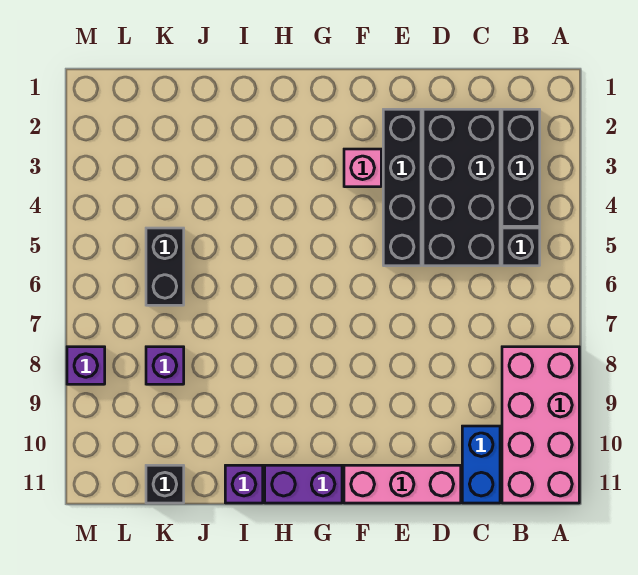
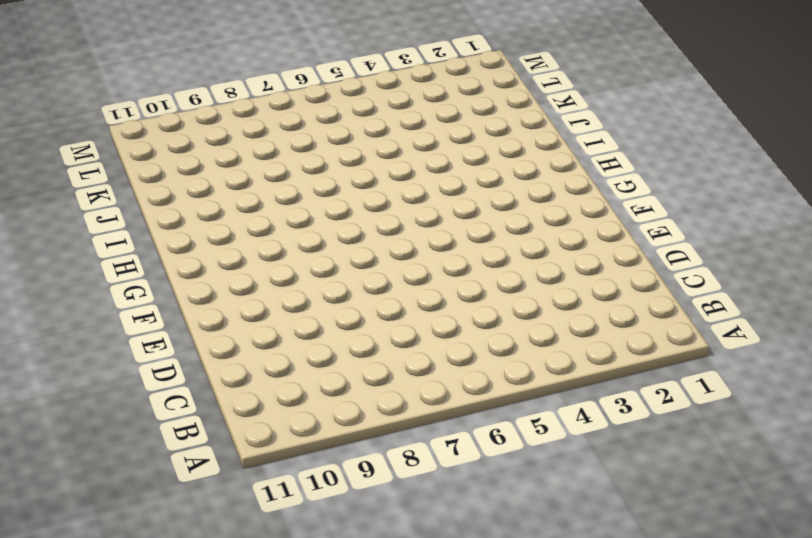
none -> pink brick A8:B11 level 1
none -> black brick B2:B4 level 1
none -> black brick B5 level 1

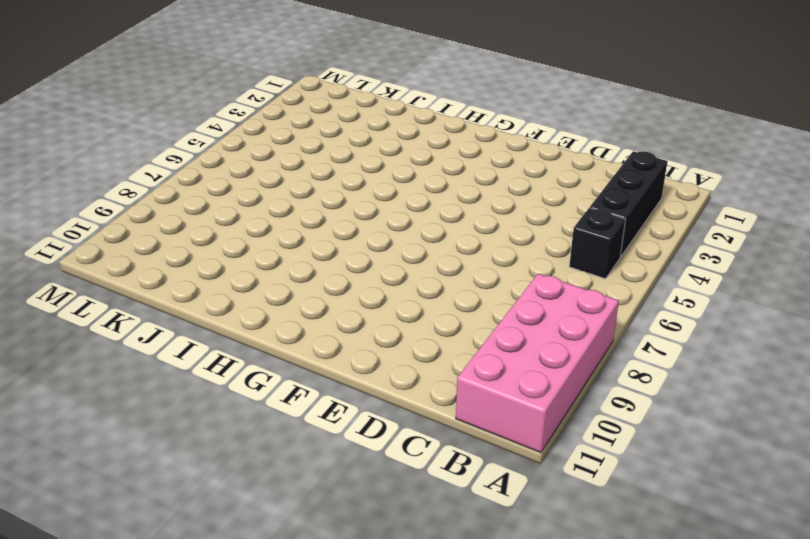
none -> black brick C2:D5 level 1
none -> blue brick C10:C11 level 1
none -> pink brick D11:F11 level 1

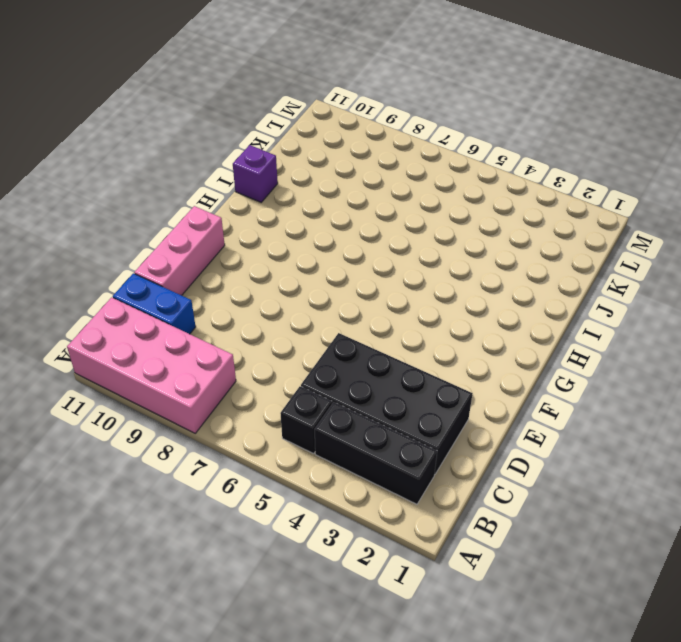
none -> black brick E2:E5 level 1
none -> pink brick F3 level 1
none -> purple brick G11:H11 level 1

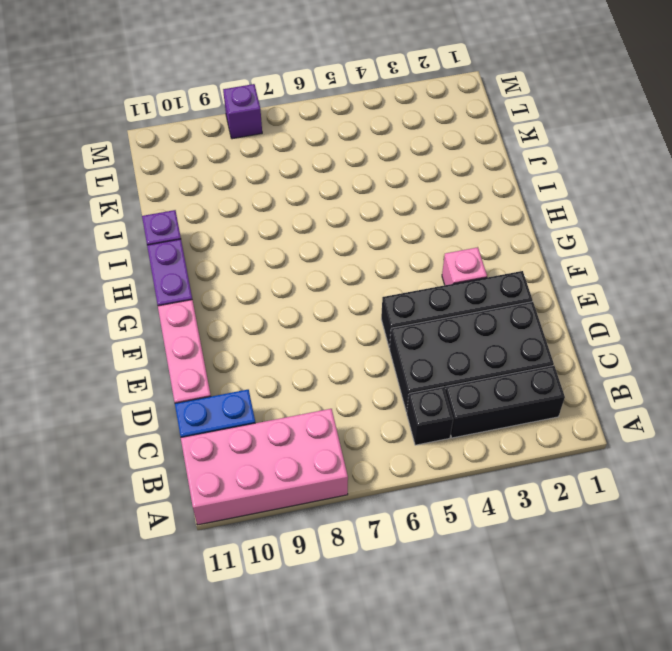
none -> black brick K5:K6 level 1
none -> purple brick K8 level 1
none -> black brick K11 level 1

